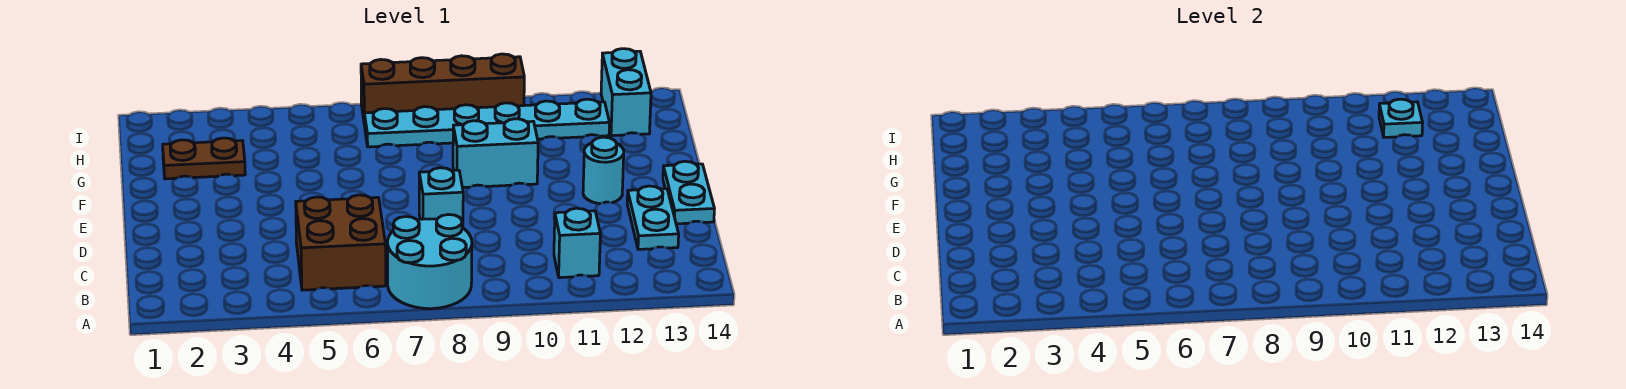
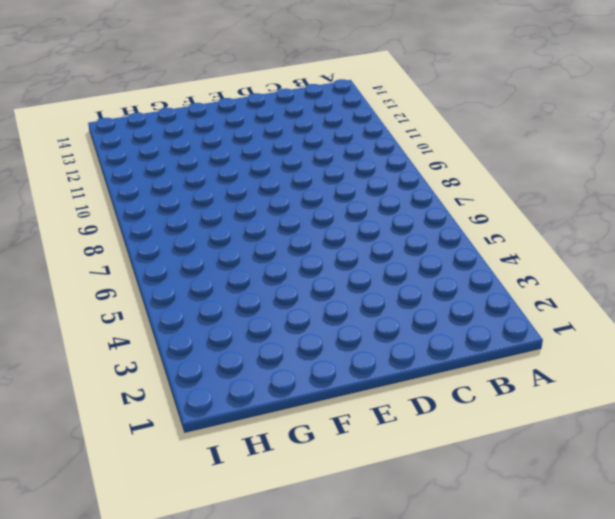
none -> cyan round brick A7:B8 level 1
none -> brown brick B5:C6 level 1
none -> cyan brick B11 level 1

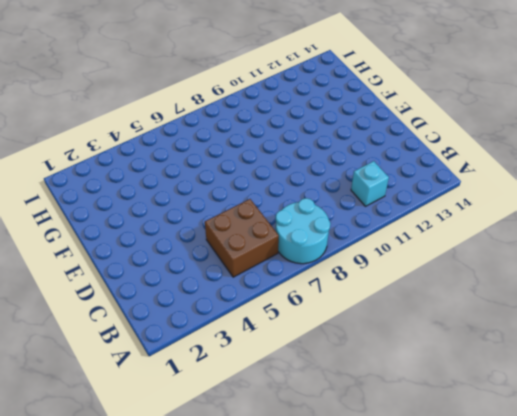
none -> cyan plate C13:D13 level 1
none -> cyan brick D8 level 1
none -> cyan plate D14:E14 level 1

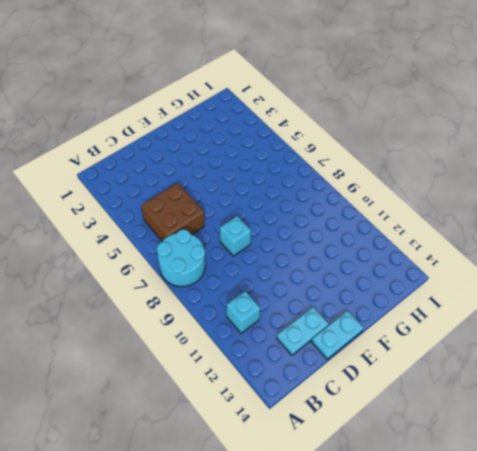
none -> cyan round brick E12 level 1
none -> cyan brick F9:F10 level 1
none -> brown plate G2:G3 level 1

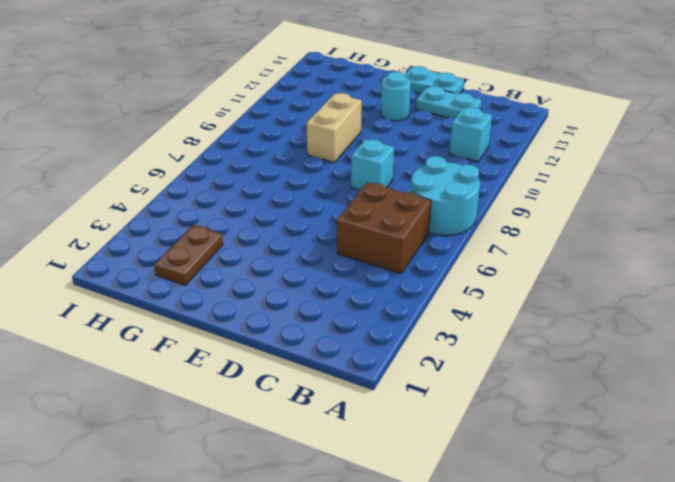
tan brick F9:F10 level 1 -> cyan brick F9:F10 level 1
none -> cyan plate H7:H12 level 1
none -> cyan brick H13:I13 level 1
none -> brown brick I7:I10 level 1

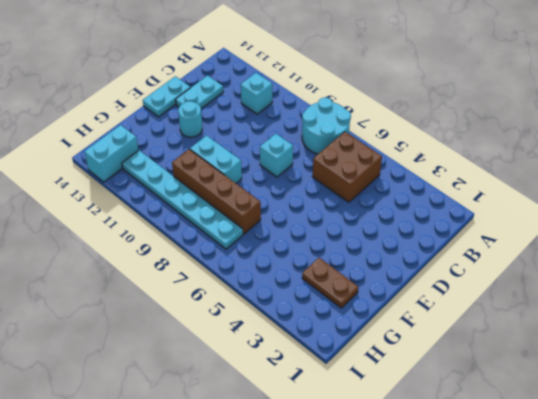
brown brick G7:G10 level 1 -> brown brick I7:I10 level 1
none -> cyan plate H12 level 2

